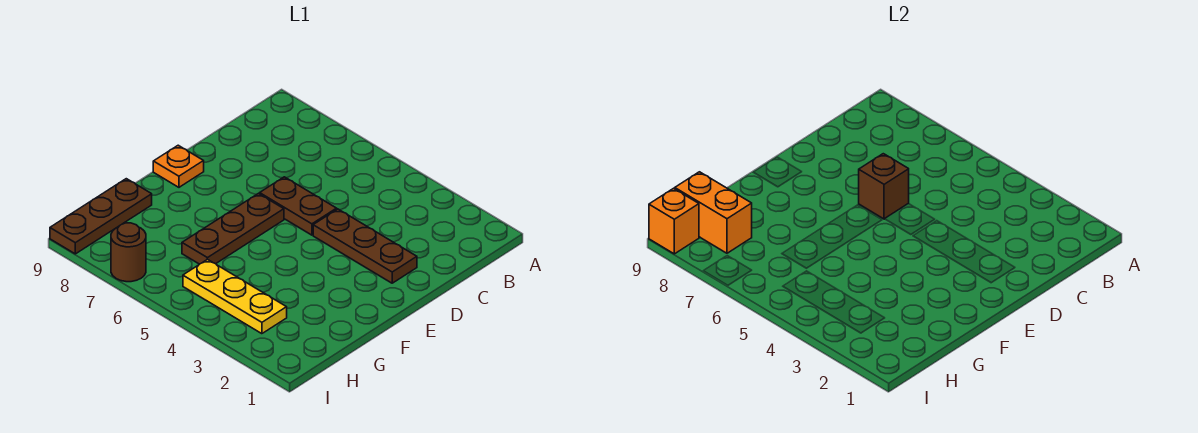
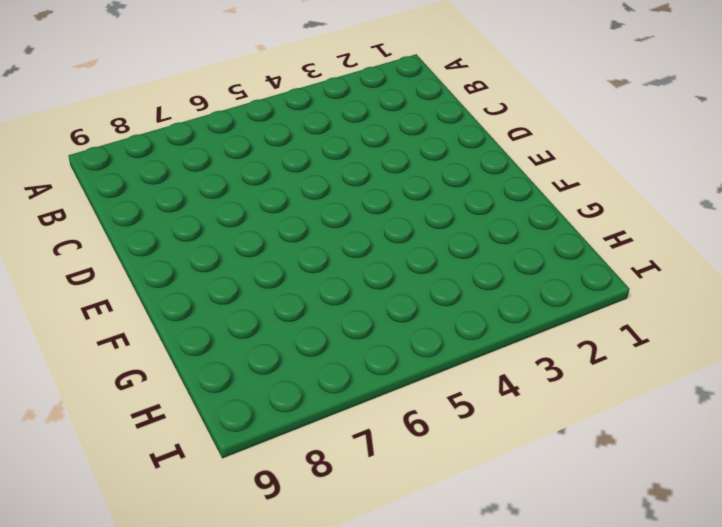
none -> brown plate D2:D4 level 1
none -> brown plate D5:D6 level 1

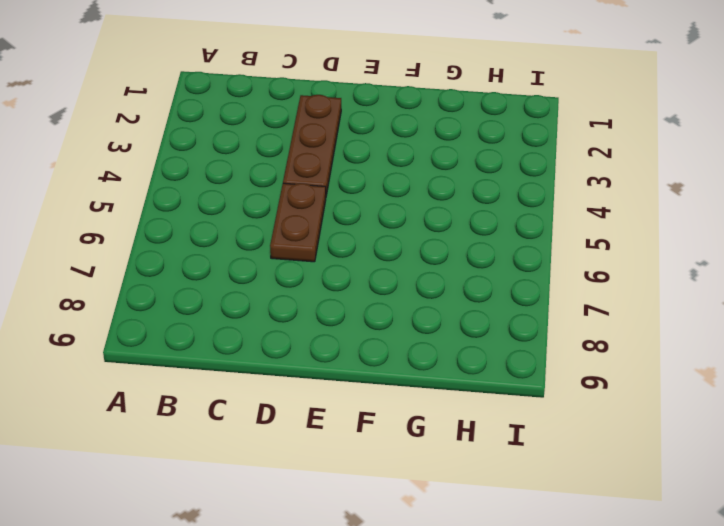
none -> brown plate E6:G6 level 1
none -> orange plate E9 level 1

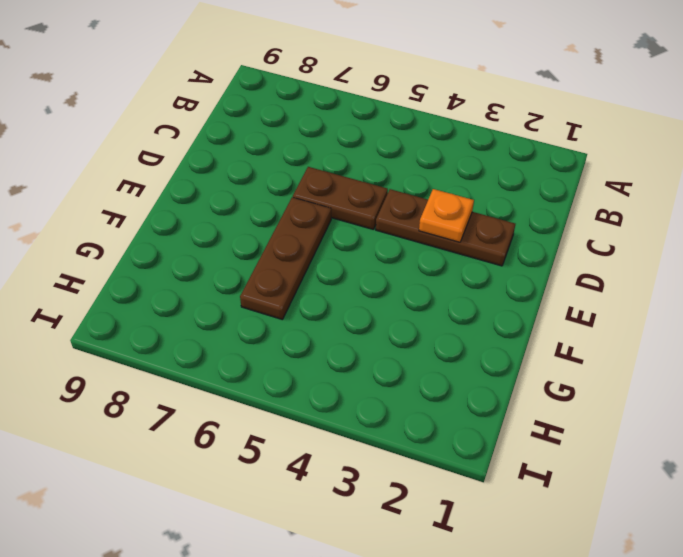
orange plate D3 level 2 -> orange plate E9 level 1
none -> brown plate G9:I9 level 1
none -> yellow plate H3:H5 level 1

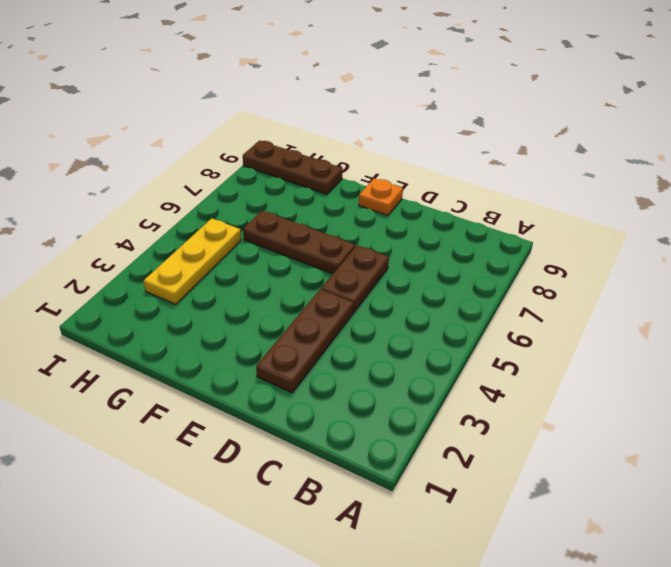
none -> brown round brick I7 level 1
none -> brown brick D6 level 2

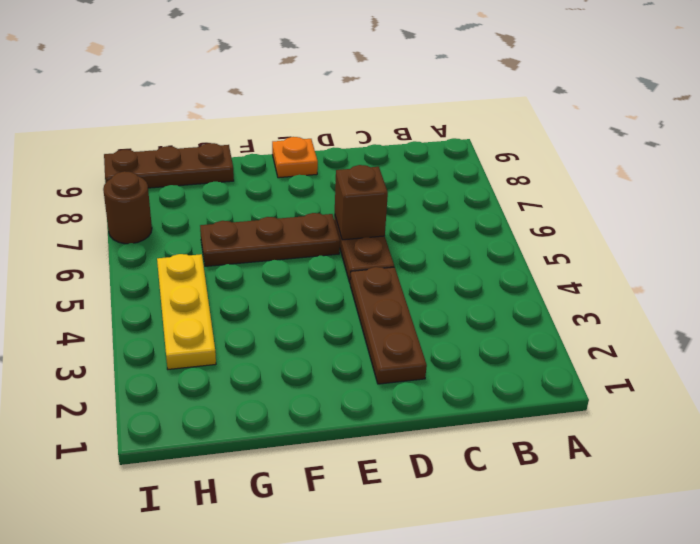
none -> orange brick H8:H9 level 2
none -> orange brick I9 level 2

